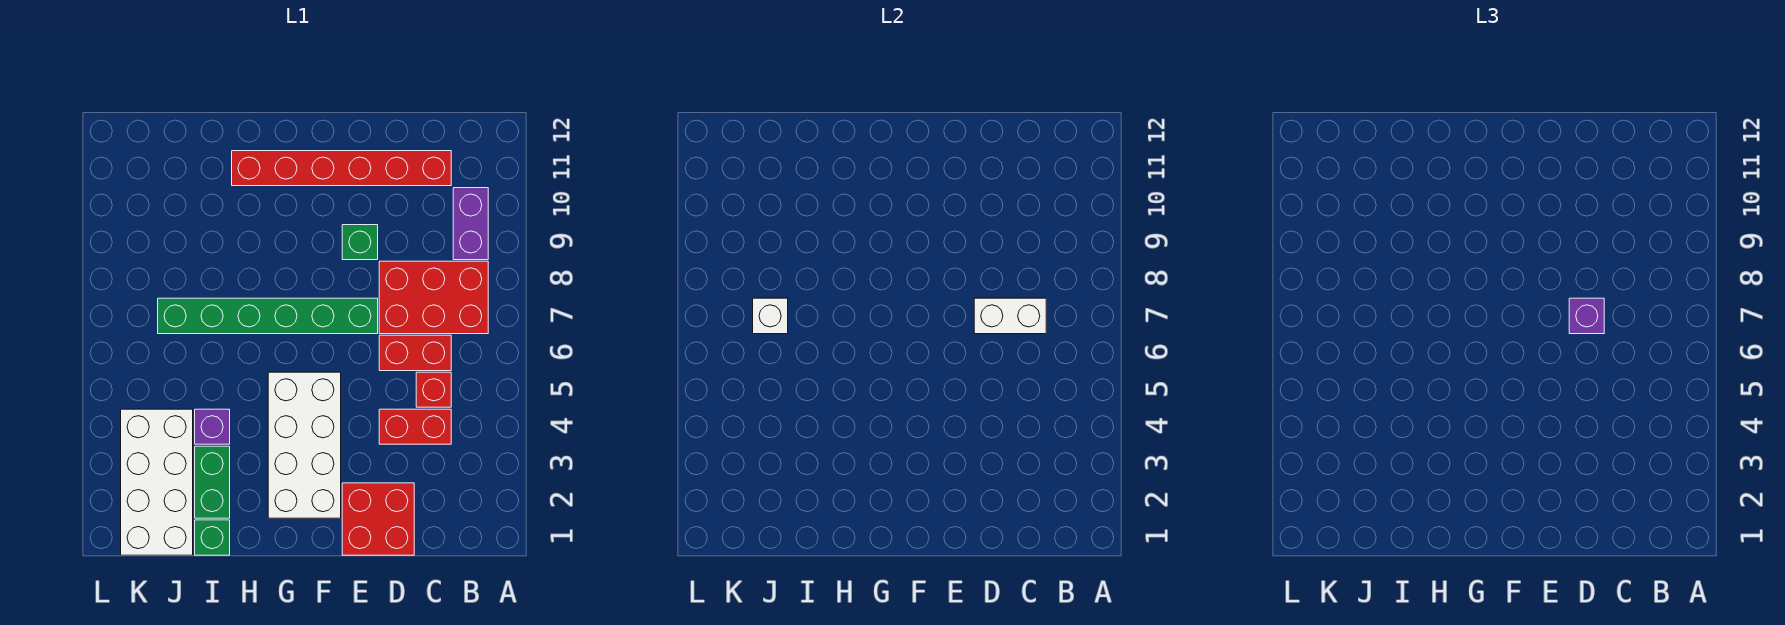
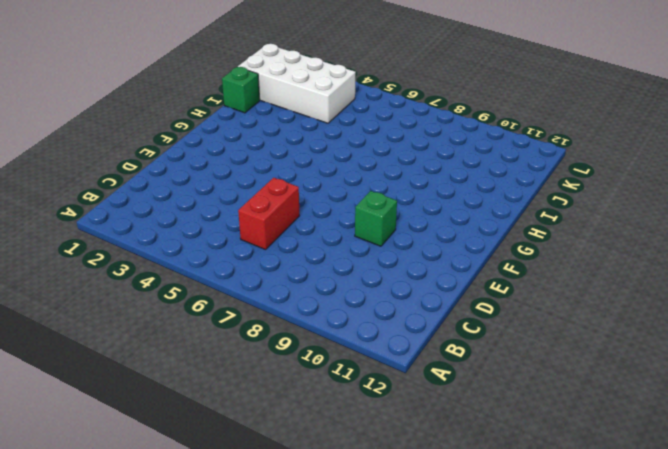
none -> red brick B7:D8 level 1
none -> purple brick B9:B10 level 1
none -> red brick C4:D4 level 1

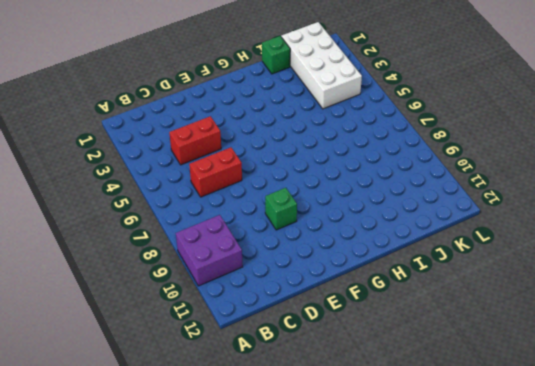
purple brick A9:B10 level 1 -> purple brick B9:B10 level 1
none -> red brick B7:D8 level 1
none -> red brick C5 level 1
none -> red brick C11:H11 level 1

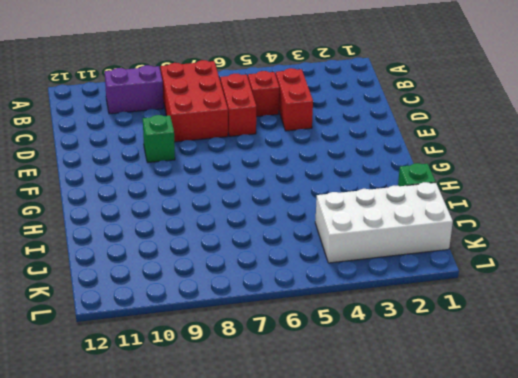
none -> red brick C11:H11 level 1
none -> red brick D1:E2 level 1
none -> green brick E7:J7 level 1

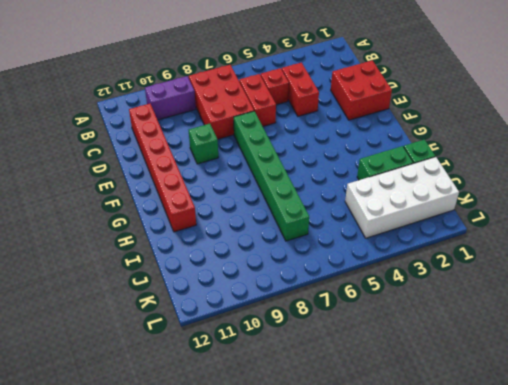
none -> white brick F2:G5 level 1
none -> purple brick I4 level 1
none -> white brick C7:D7 level 2

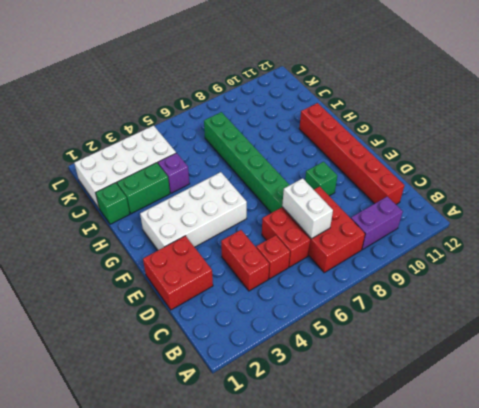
none -> white brick J7 level 2
none -> purple brick D7 level 3

